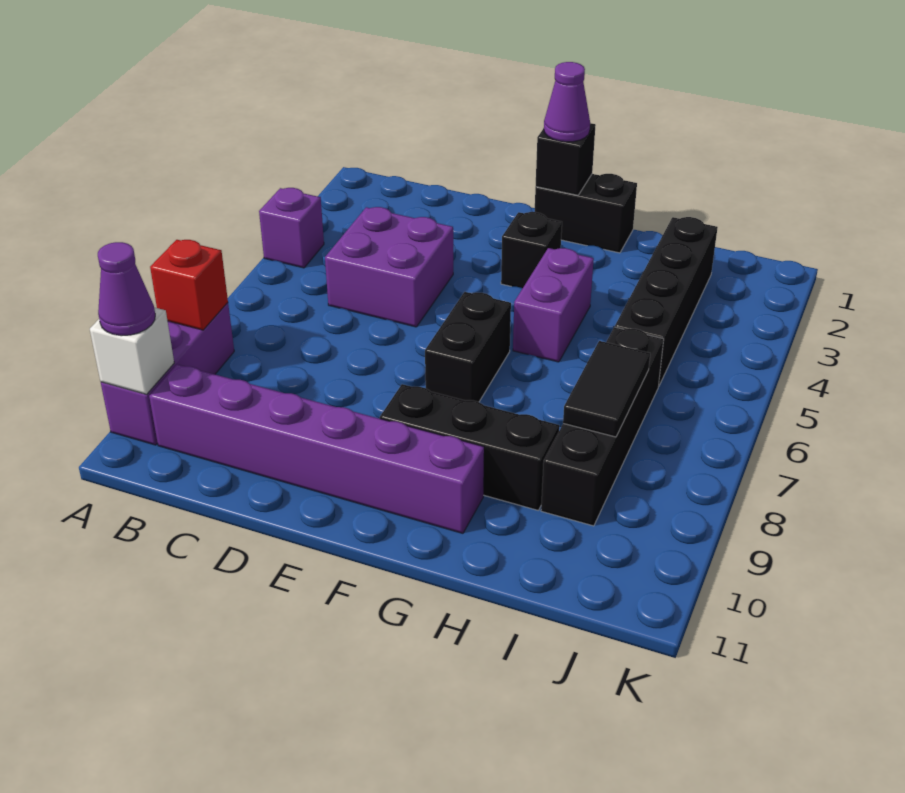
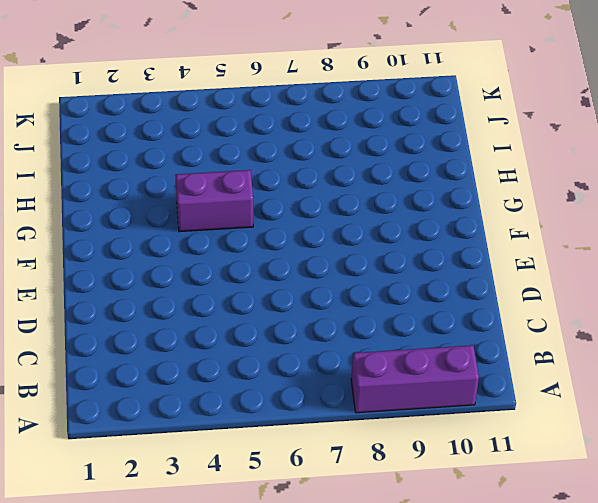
none -> purple brick A4 level 1
none -> purple brick B10:G10 level 1
none -> purple brick C4:D5 level 1

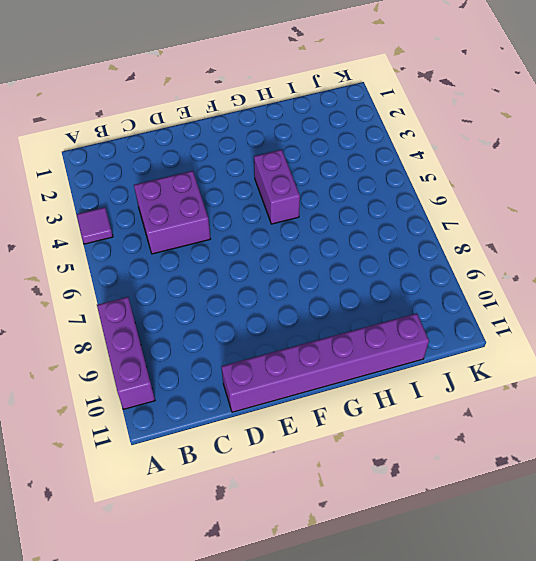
purple tile A4 level 1 -> purple brick A4 level 1
purple brick D11:I11 level 1 -> purple brick B10:G10 level 1
none -> black brick F1:G1 level 1
none -> black brick F3 level 1
none -> black brick F6:F7 level 1

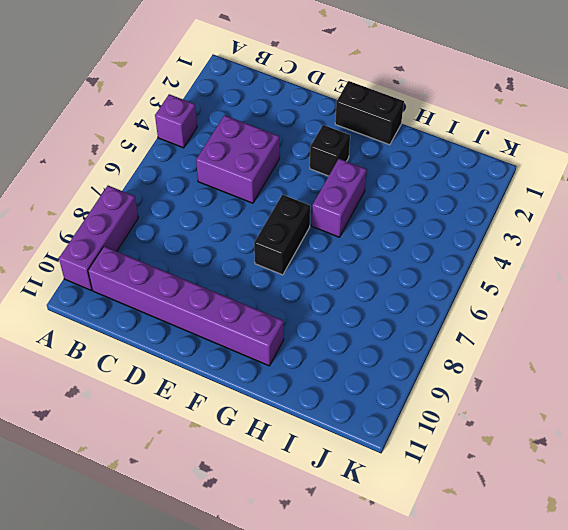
none -> black brick F9:H9 level 1
none -> black brick I2:I5 level 1
none -> black brick I6:I9 level 1

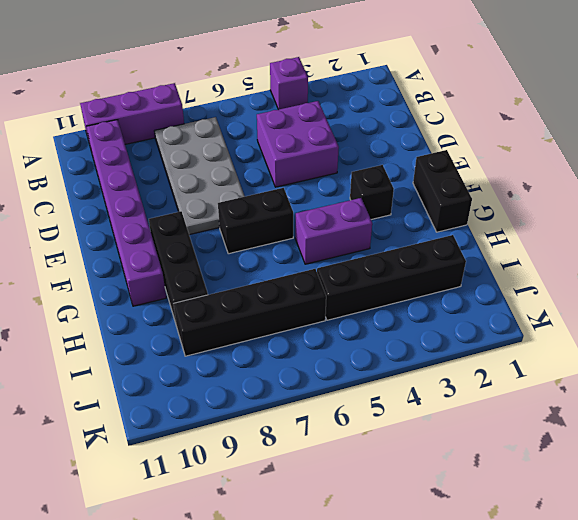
grey plate B7:E8 level 1 -> none
none -> red brick A8 level 2
none -> white brick A10 level 2
none -> black brick F1 level 2

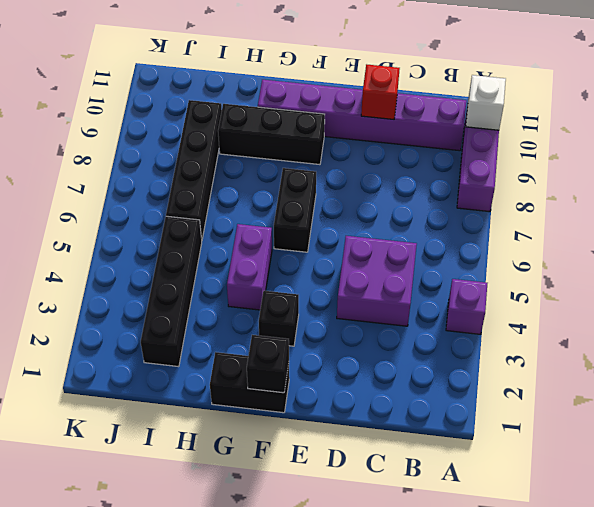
red brick D10 level 2 -> red brick A8 level 2
none -> black tile I7:I8 level 2
none -> purple cone A10 level 3
none -> purple cone F1 level 3

